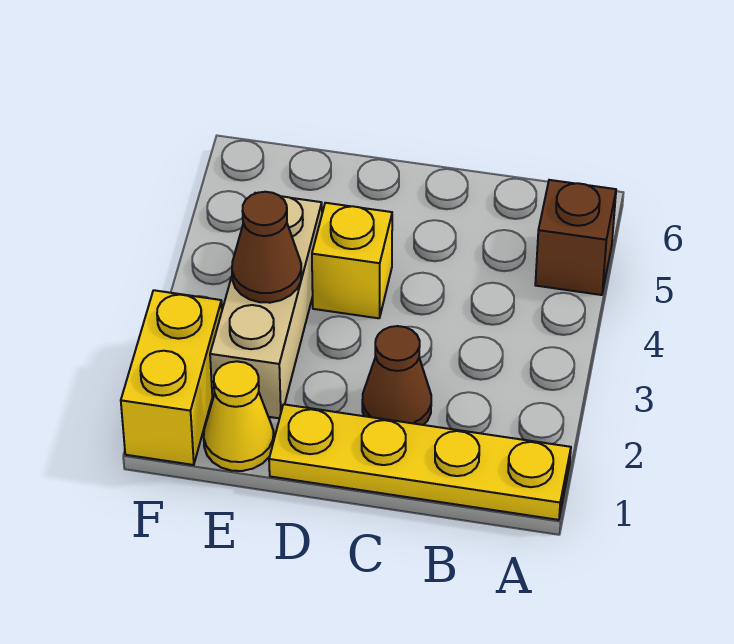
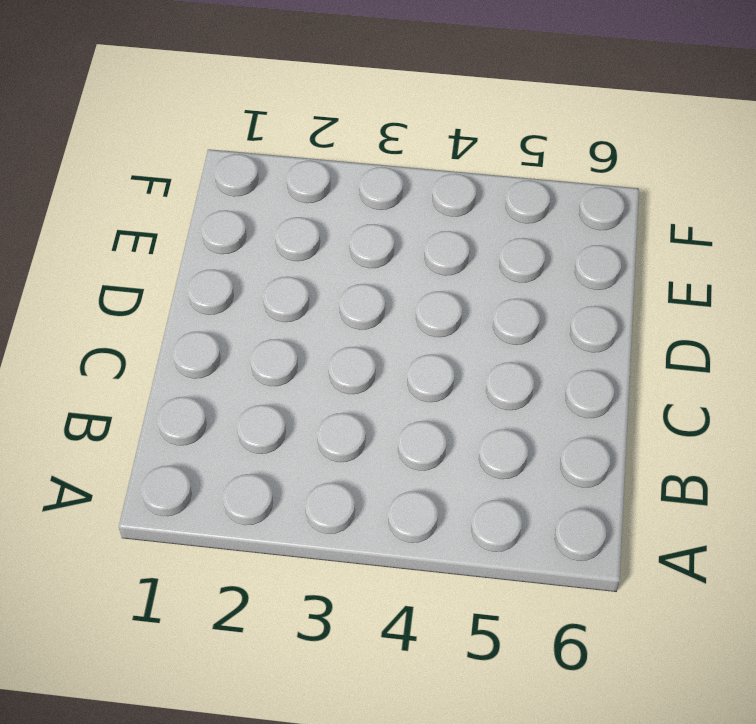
none -> yellow plate A1:D1 level 1
none -> brown brick A5 level 1

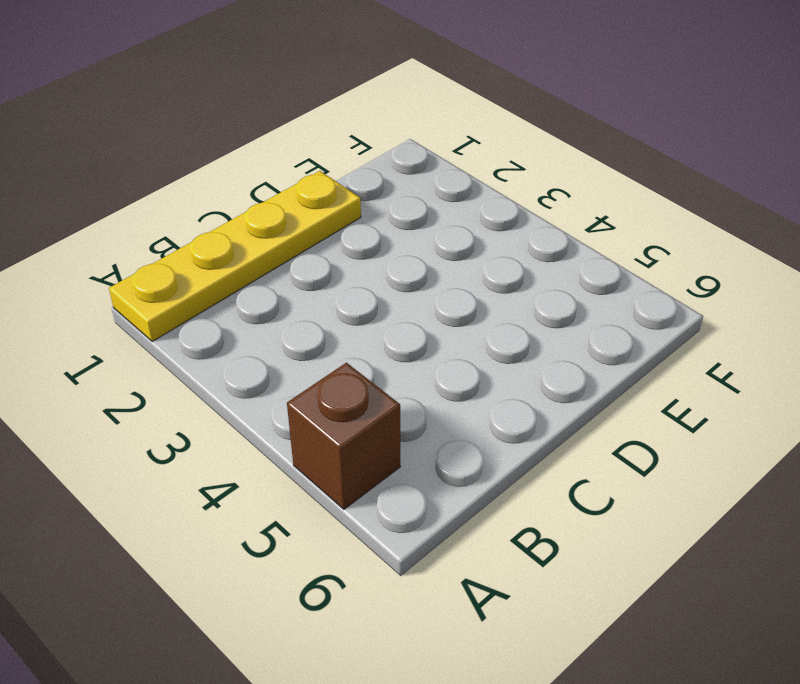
none -> brown cone C2 level 1
none -> yellow brick D4 level 1

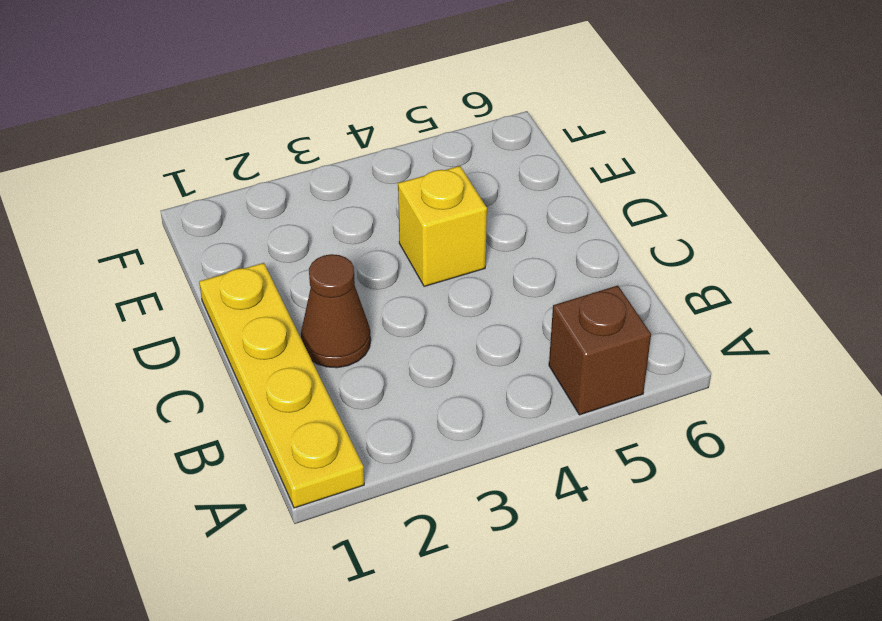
none -> yellow cone E1 level 1
none -> tan brick E2:E4 level 1

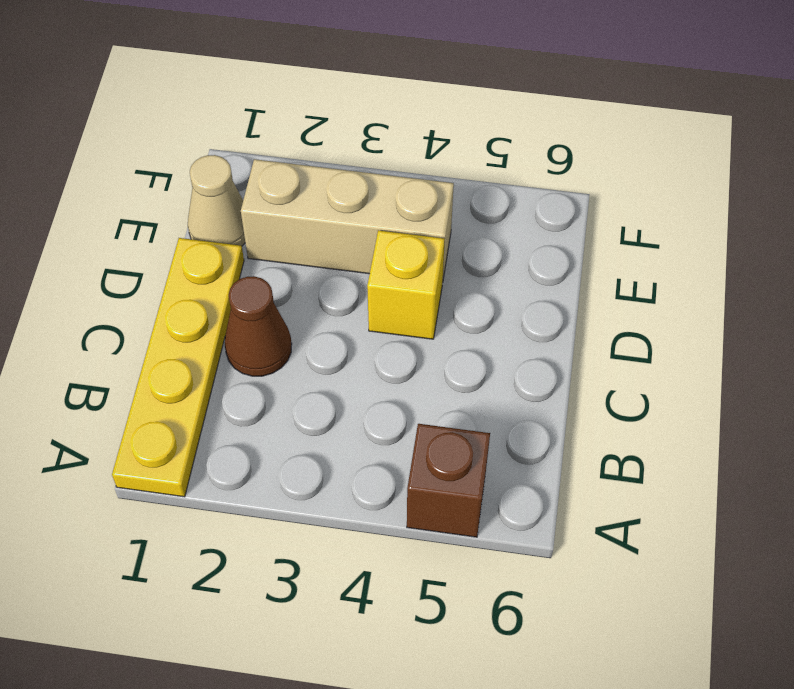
tan cone E1 level 1 -> yellow cone E1 level 1
none -> yellow brick F1:F2 level 1
none -> brown cone E3 level 2

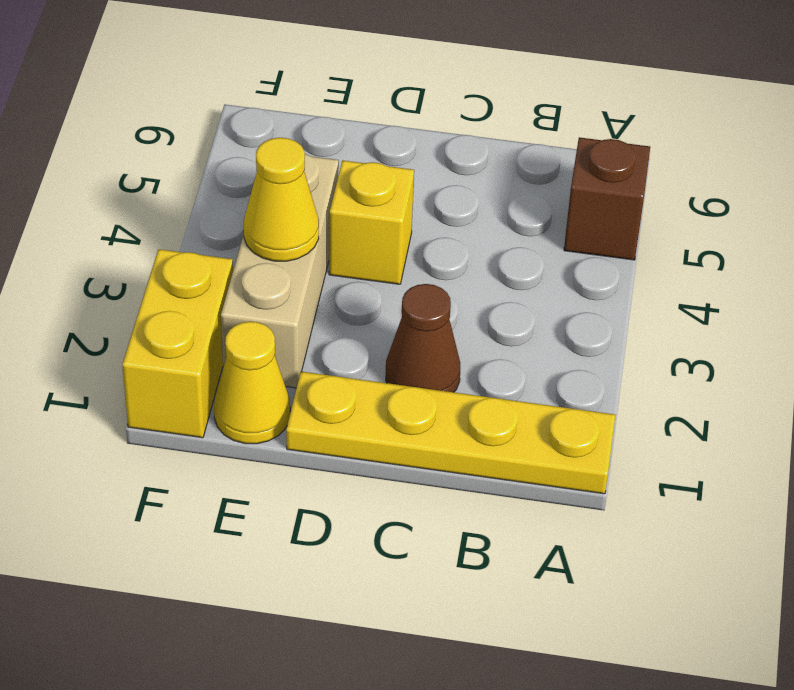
yellow cone E3 level 2 -> brown cone E3 level 2

